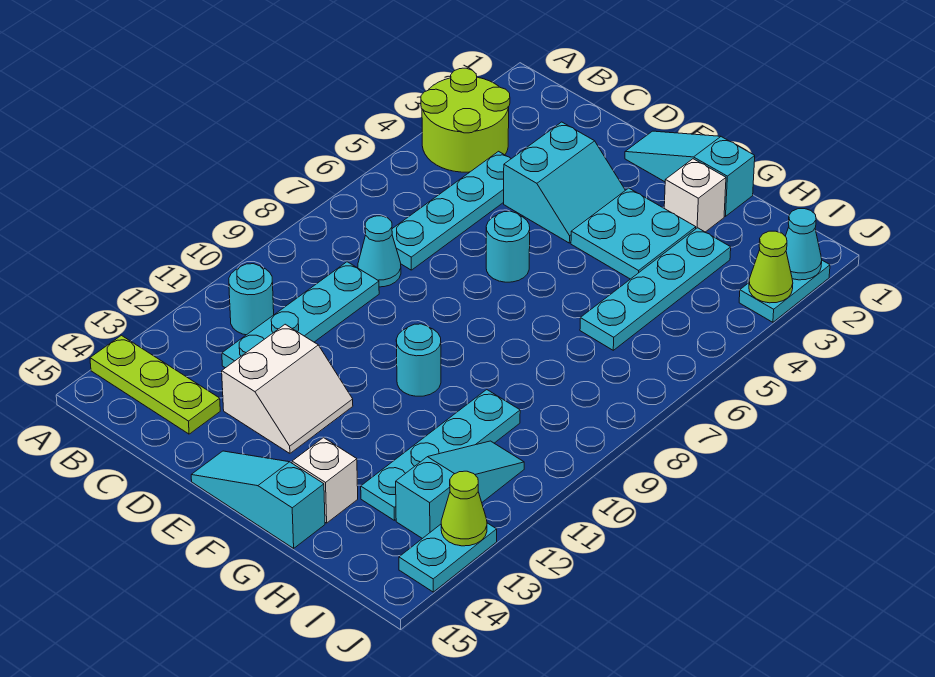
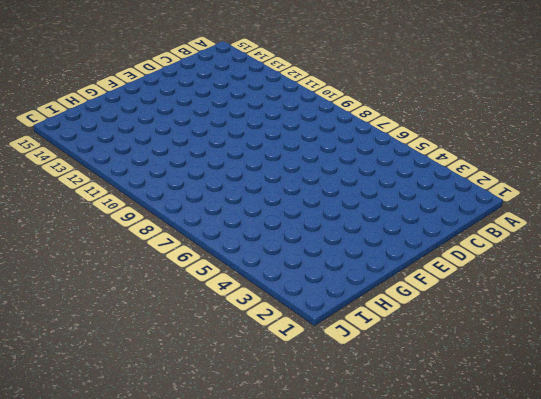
none -> lime round brick A3:B4 level 1
none -> lime plate A14:C14 level 1
none -> cyan round brick B11 level 1

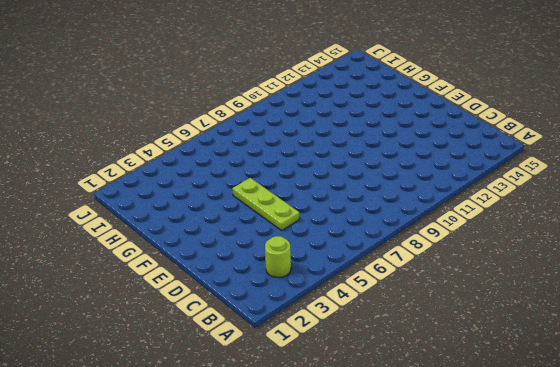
lime round brick B3 level 1 -> lime round brick A3:B4 level 1
lime plate D5:F5 level 1 -> lime plate A14:C14 level 1
none -> cyan round brick B11 level 1
none -> cyan plate C4:C7 level 1
none -> cyan cone C8 level 1

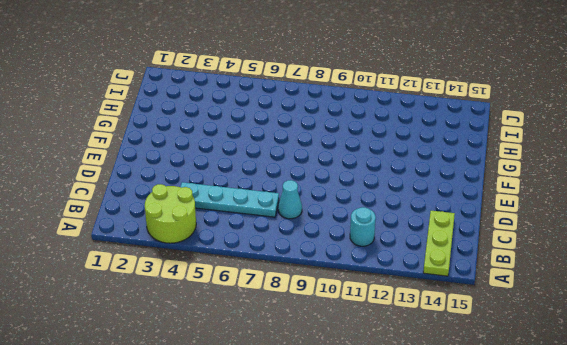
none -> cyan plate C9:C12 level 1
none -> cyan slope D3:E4 level 1 top D
none -> white slope D12:E13 level 1 top D

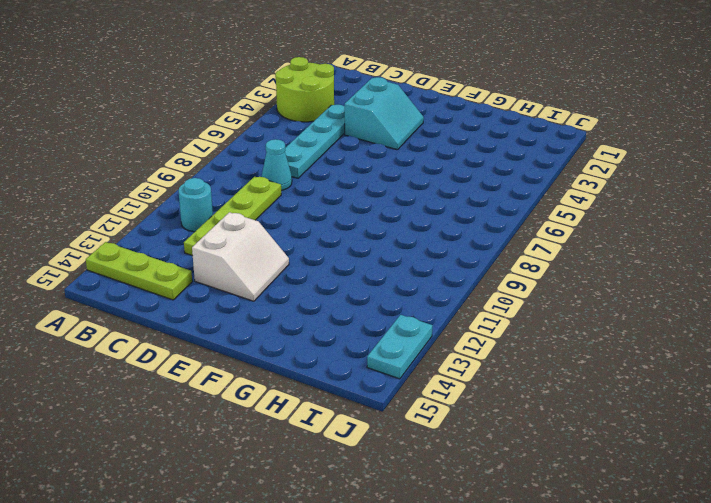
lime plate C9:C12 level 1 -> cyan plate C9:C12 level 1
none -> cyan slope E1:G1 level 1 top G
none -> cyan round brick E6 level 1
none -> cyan slope E15:G15 level 1 top G

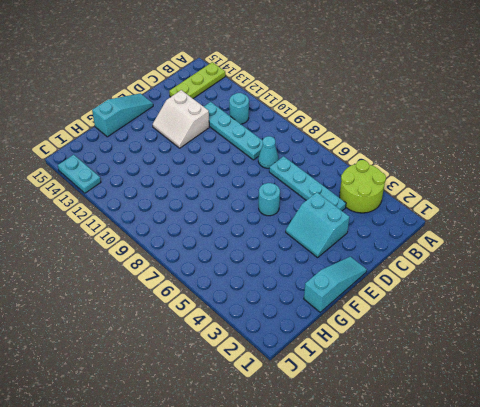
none -> cyan plate F3:G4 level 1
none -> cyan round brick F10 level 1
none -> white brick G2 level 1

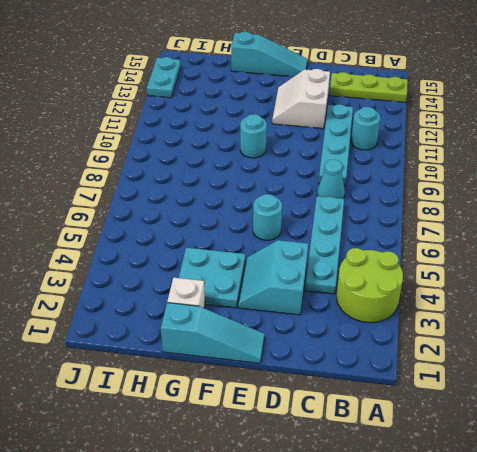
none -> white brick G14 level 1
none -> cyan plate H3:H6 level 1
none -> cyan plate H10:H13 level 1

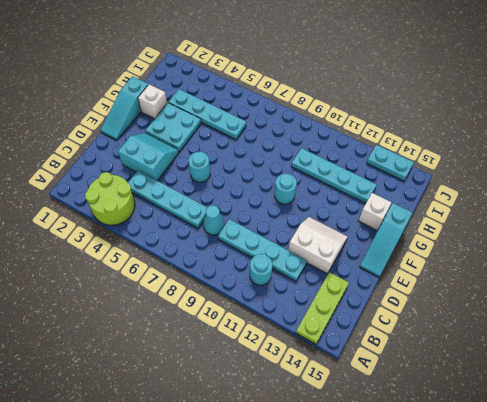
none -> cyan slope I11:I13 level 1 top 13
none -> cyan plate J2:J3 level 1
none -> cyan cone J2 level 2

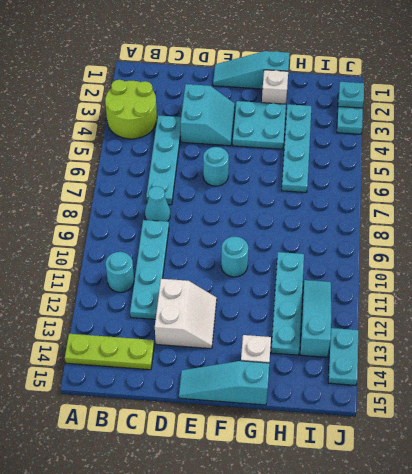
cyan plate J2 level 2 -> cyan cone J2 level 2
none -> lime cone J3 level 2
none -> lime cone J13 level 2

